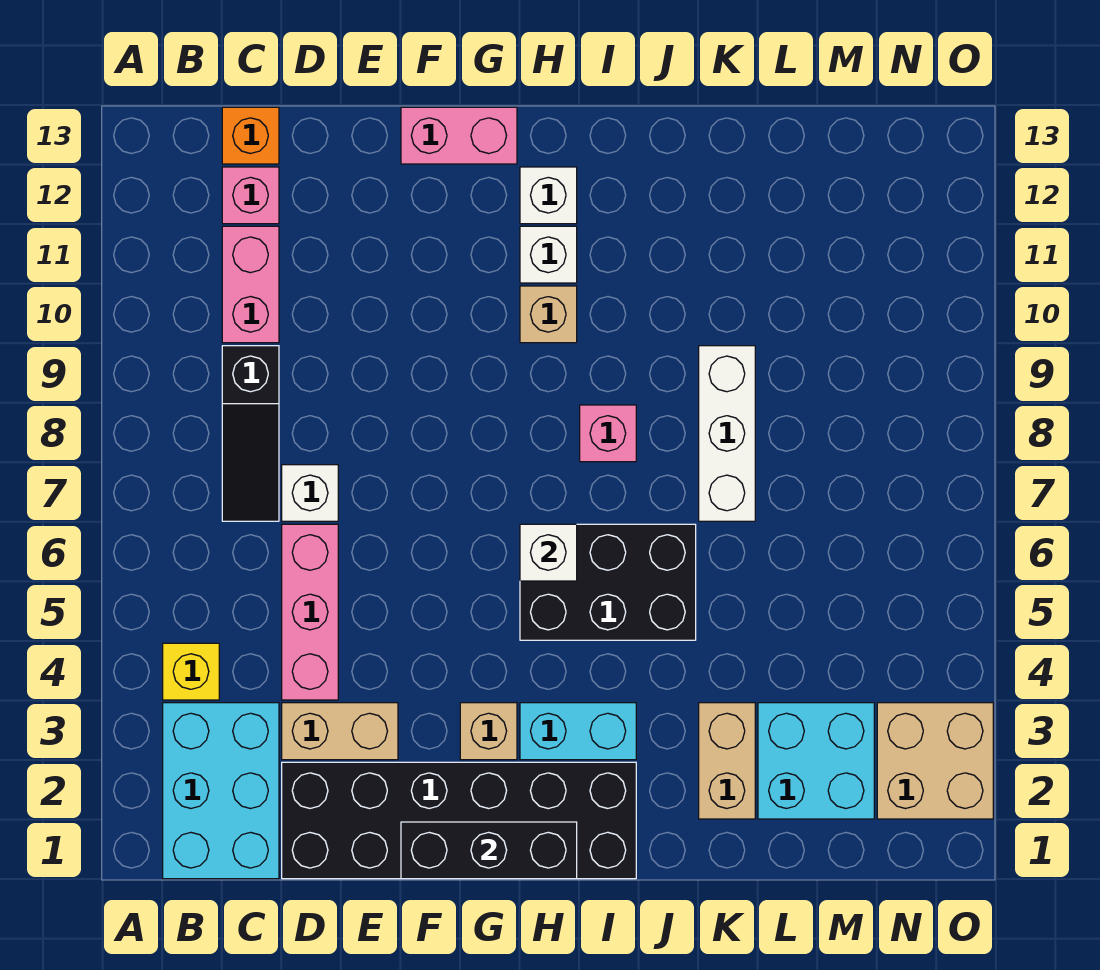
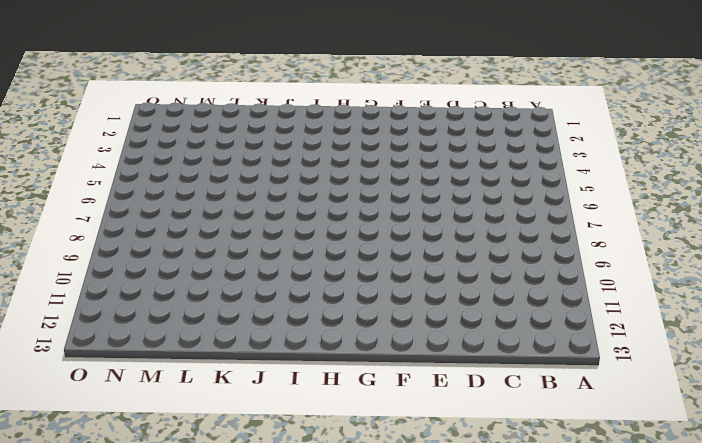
none -> cyan brick B1:C3 level 1
none -> yellow brick B4 level 1
none -> black slope C7:C9 level 1 top 9

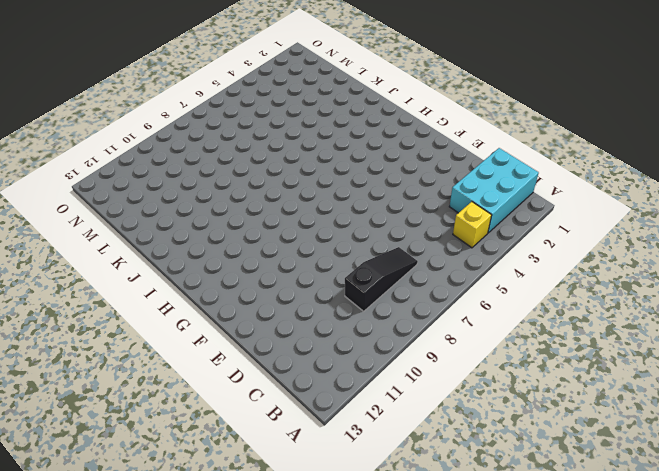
none -> pink brick C10:C11 level 1
none -> pink brick C12 level 1
none -> orange brick C13 level 1

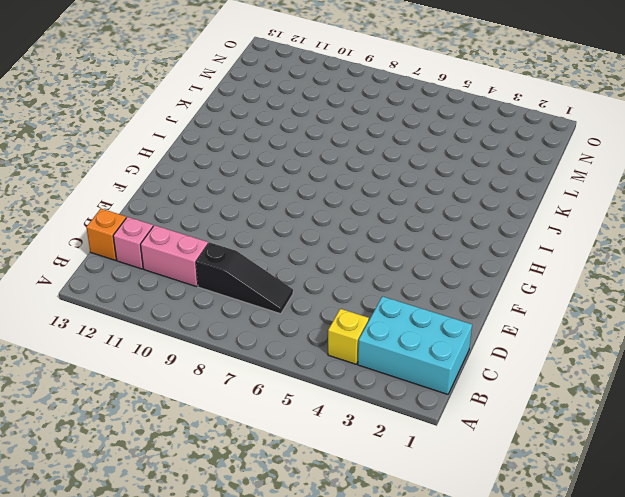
none -> black brick D1:I2 level 1
none -> tan brick D3:E3 level 1
none -> pink brick D4:D6 level 1

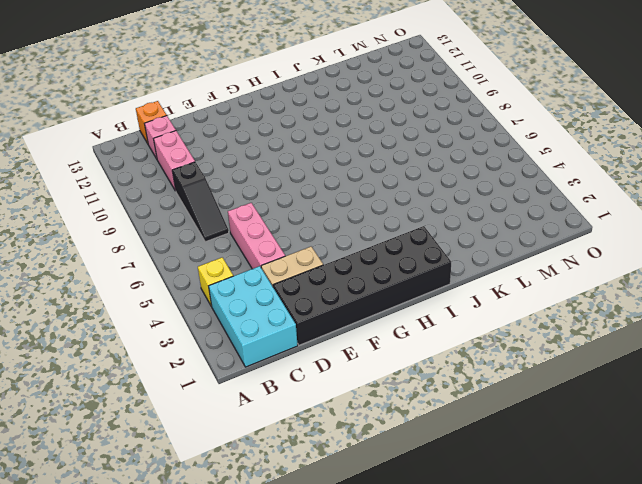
none -> white brick D7 level 1
none -> pink brick F13:G13 level 1
none -> tan brick G3 level 1

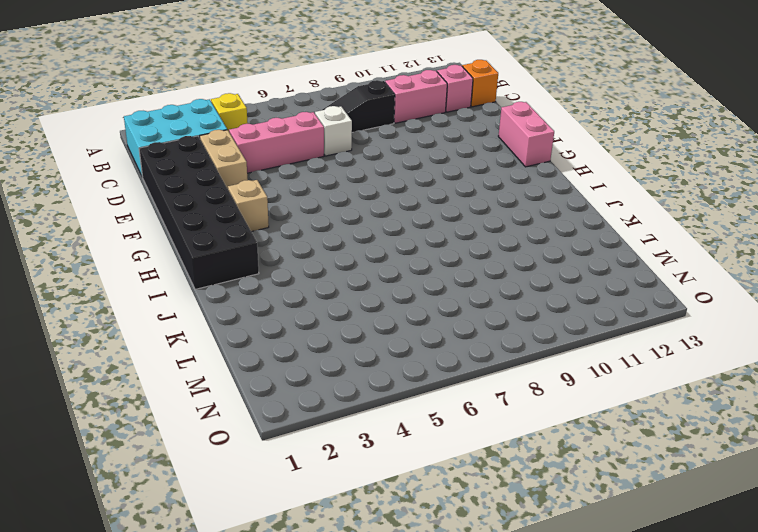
none -> cyan brick H3:I3 level 1
none -> black brick H5:J6 level 1
none -> tan brick H10 level 1

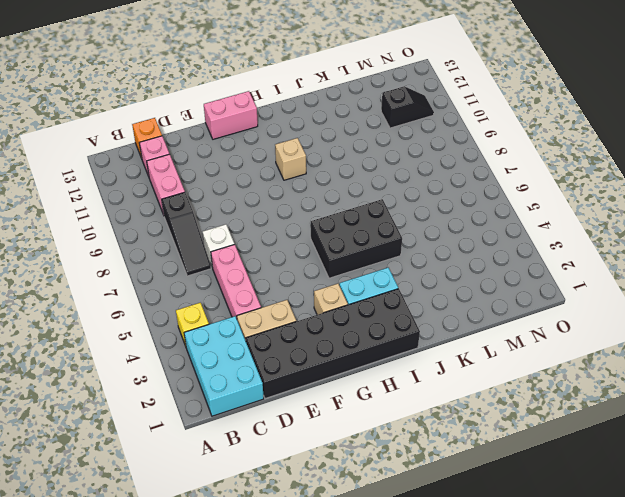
black slope M11:N11 level 1 top M -> none
none -> white brick H11 level 1
none -> white brick H12 level 1
none -> pink brick I8 level 1

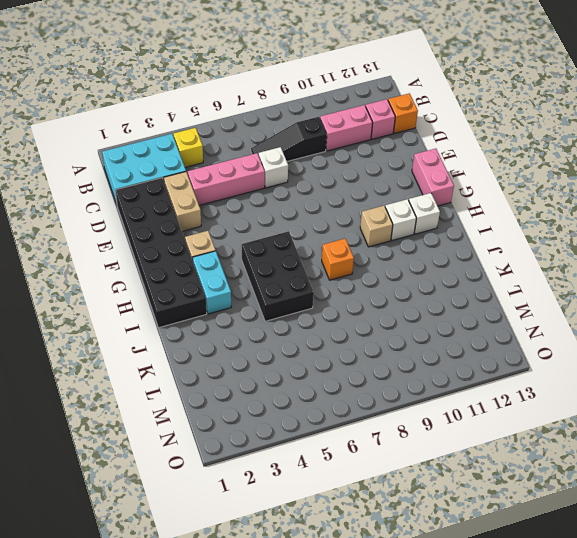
orange brick I8 level 1 -> pink brick I8 level 1
none -> tan brick K2:K3 level 1
none -> white brick K7:K9 level 1
none -> cyan brick L2:M3 level 1

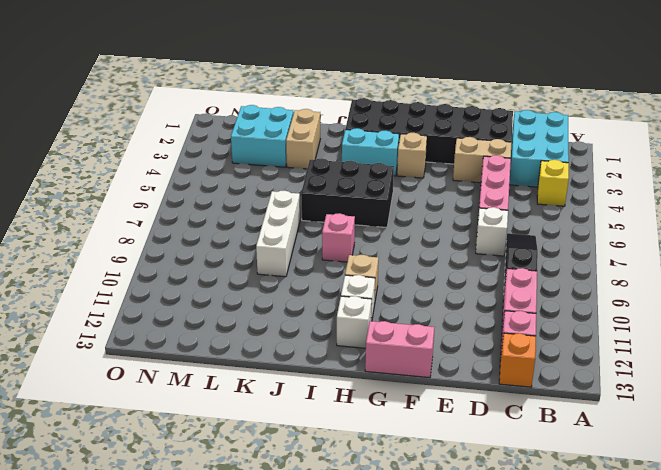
none -> tan brick N2:O3 level 1
none -> black brick F1:H1 level 2
none -> white brick H6 level 2

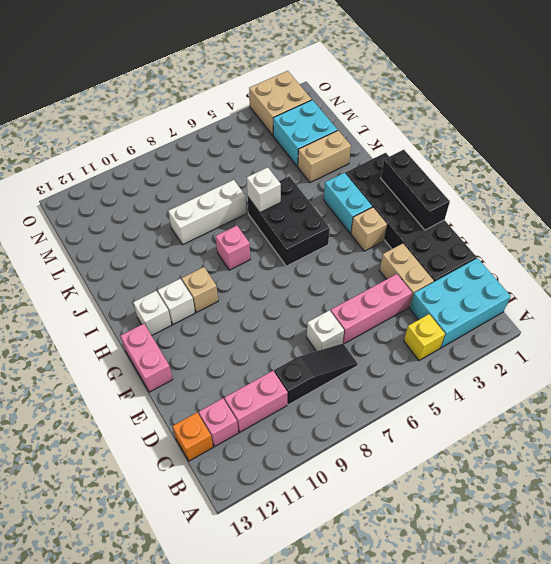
white brick J6 level 2 -> white brick H6 level 2

